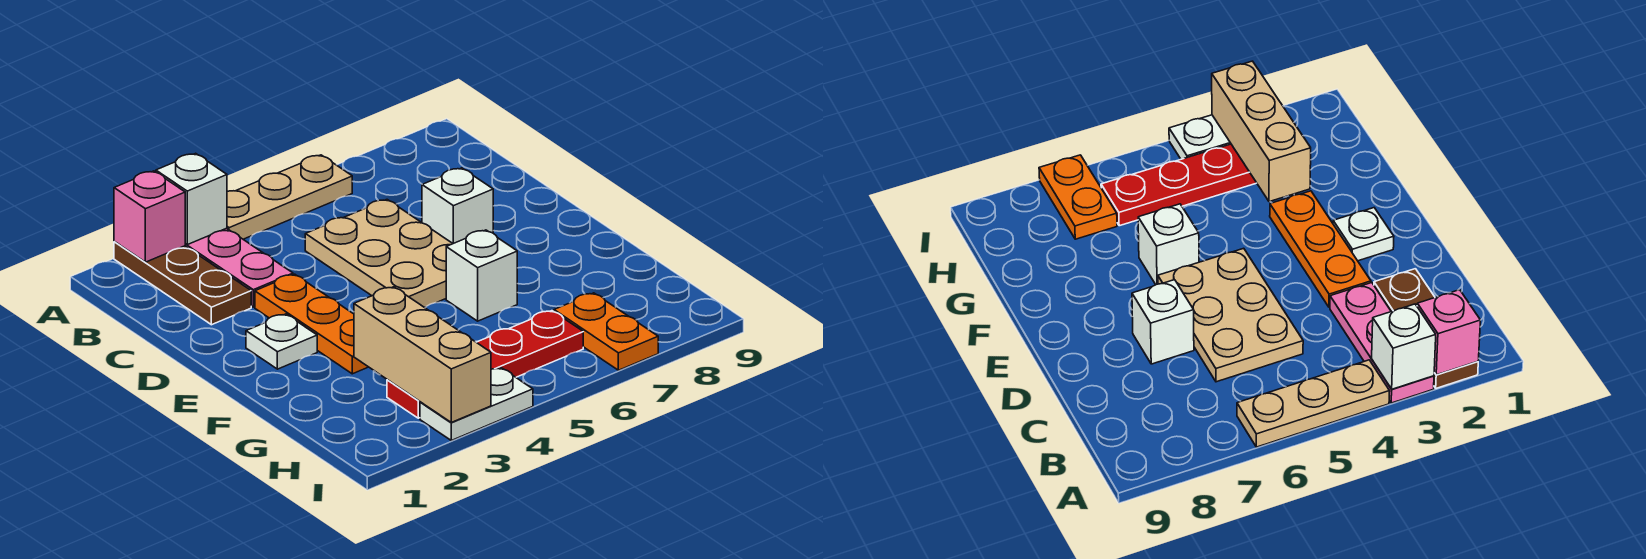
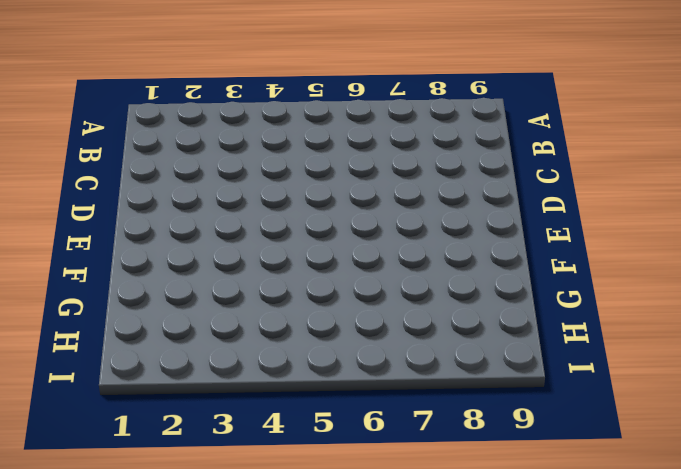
none -> brown plate A2:C2 level 1
none -> pink plate A3:C3 level 1
none -> tan plate A4:A6 level 1

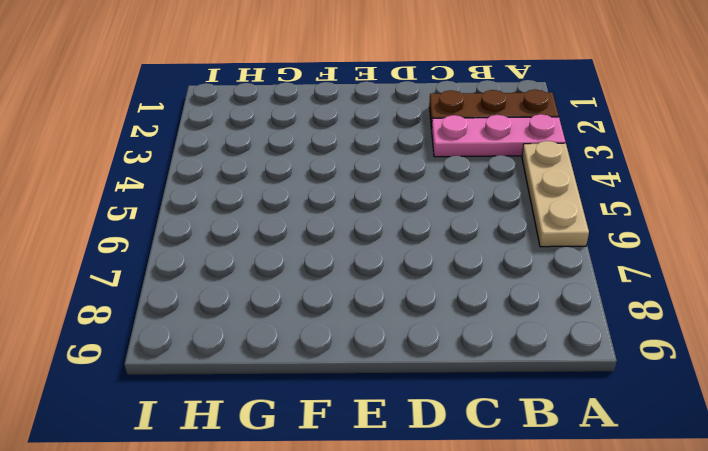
none -> tan plate C5:E6 level 1
none -> orange plate D3:F3 level 1
none -> white brick D7 level 1

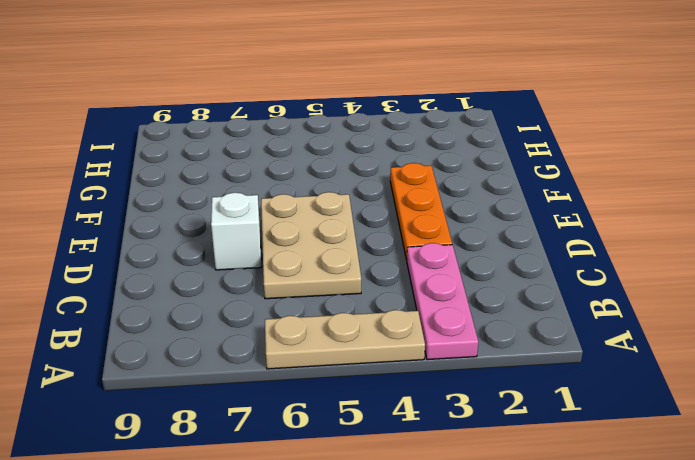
none -> brown plate A2:C2 level 1
none -> white plate E2 level 1
none -> white brick F6 level 1

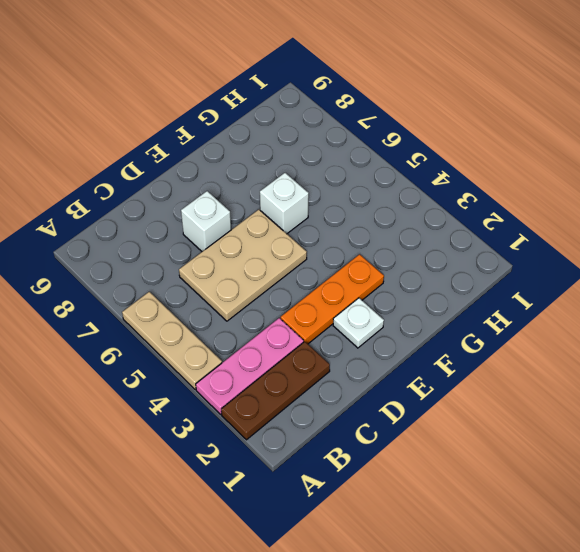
none -> red plate H3:H6 level 1
none -> orange plate H7:I7 level 1
none -> white plate I3:I4 level 1

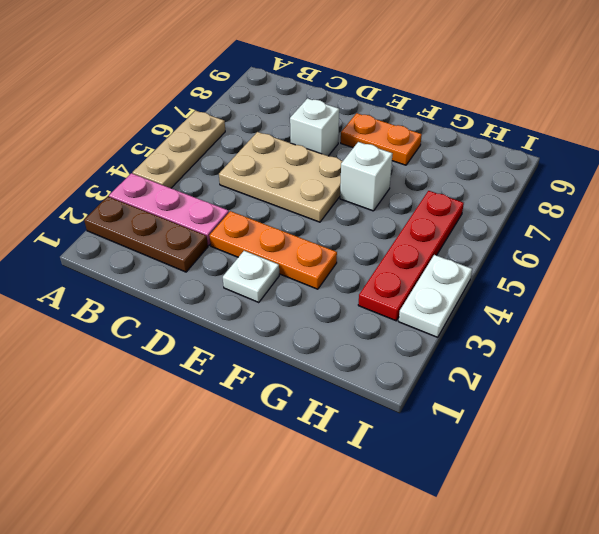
orange plate E8:F8 level 1 -> orange plate H7:I7 level 1
none -> pink brick A2 level 2
none -> white brick A3 level 2
none -> tan brick G3:I3 level 2

